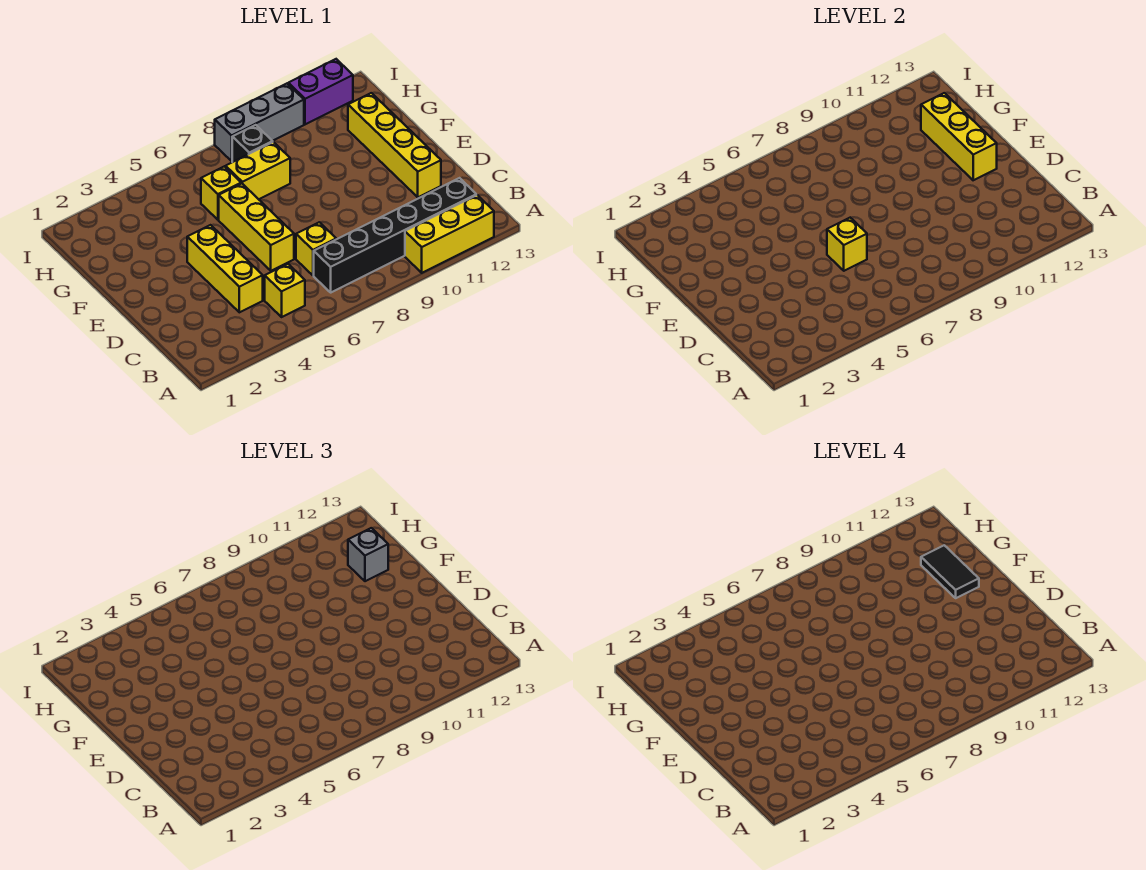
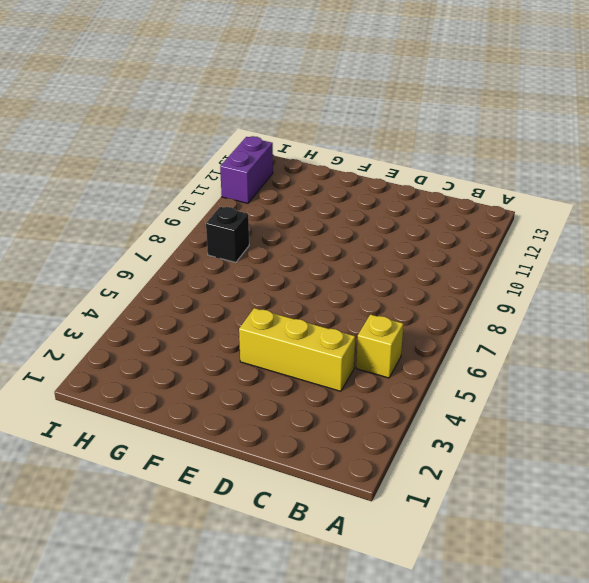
none -> yellow brick A10:A12 level 1
none -> black brick B7:B12 level 1
none -> yellow brick C7 level 1

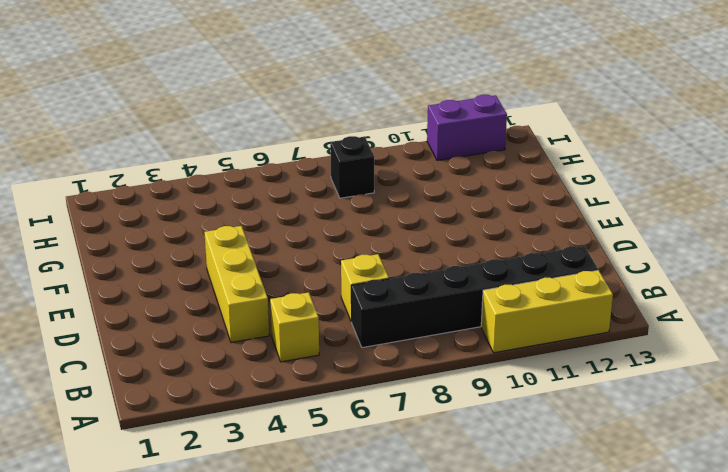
none -> yellow brick D6:F6 level 1
none -> yellow brick D12:G12 level 1
none -> yellow brick G6 level 1

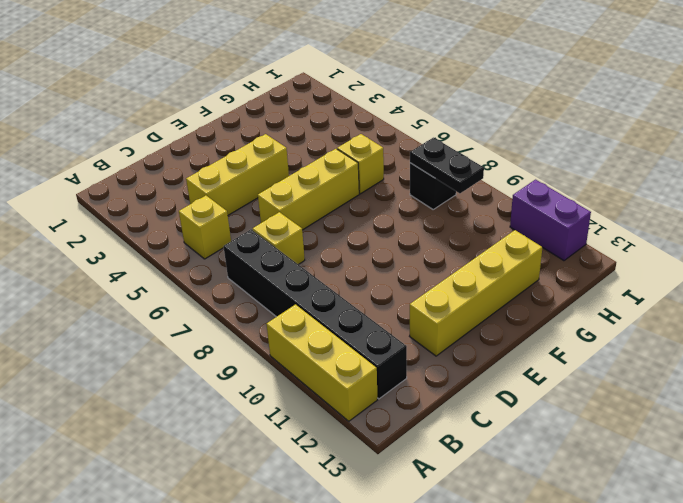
black plate H8:H9 level 2 -> none
none -> yellow brick G7:G8 level 1
none -> grey brick I8:I10 level 1
none -> yellow brick D6 level 2

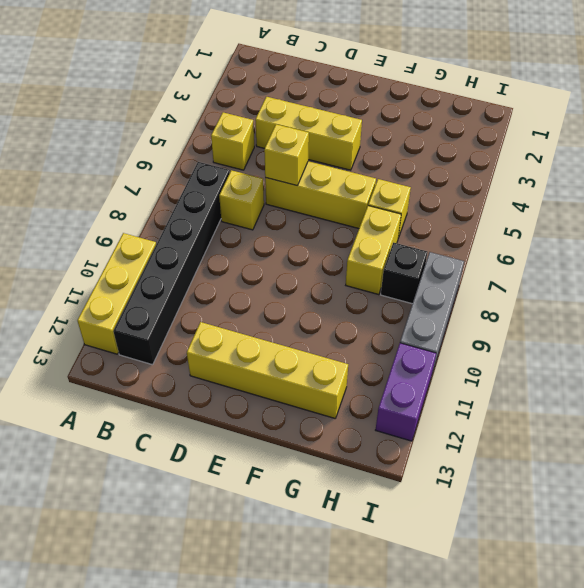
none -> yellow brick E12:G12 level 2
none -> grey brick G12 level 3
none -> black tile F12:G12 level 4

